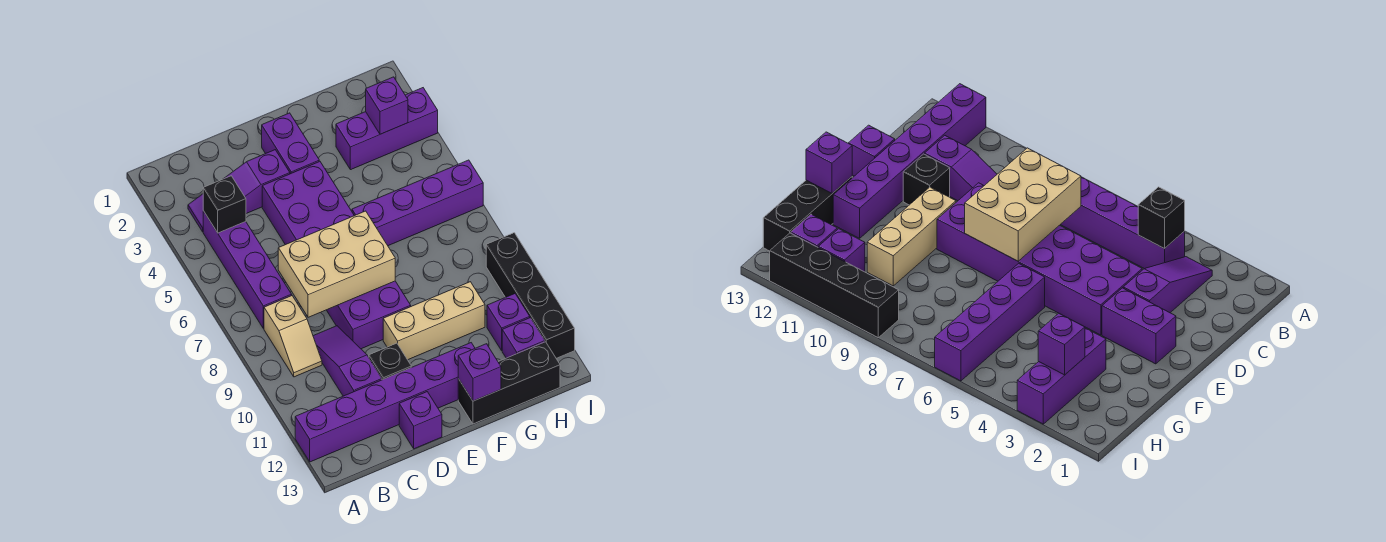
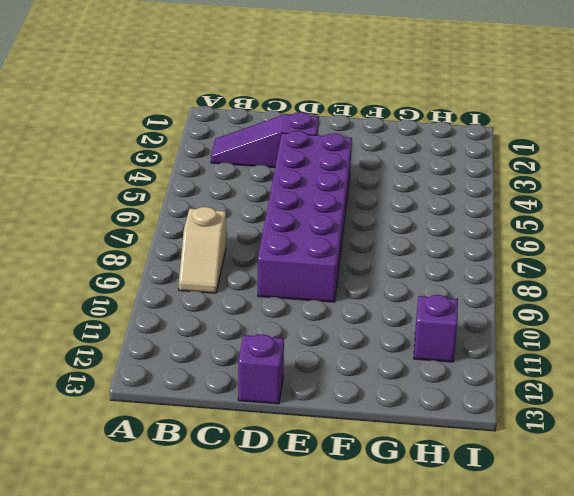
none -> purple brick A12:F12 level 1
none -> purple brick B4:B7 level 1
none -> purple slope C9:C11 level 1 top 11

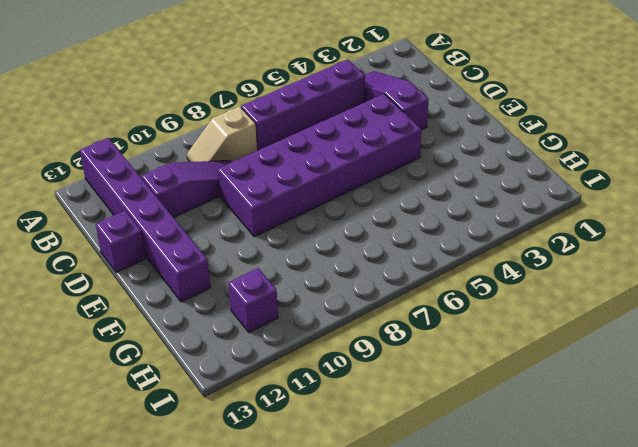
none -> black brick D11 level 1
none -> purple brick E2:E3 level 1
none -> tan brick E10:G10 level 1

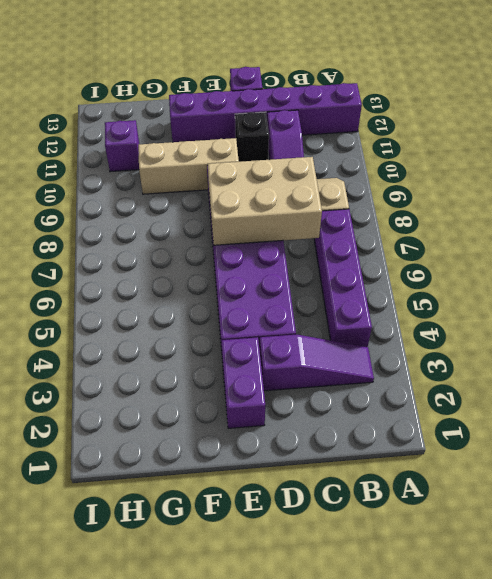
none -> purple brick F6:I6 level 1
none -> black brick F13:H13 level 1
none -> purple brick G3:I3 level 1

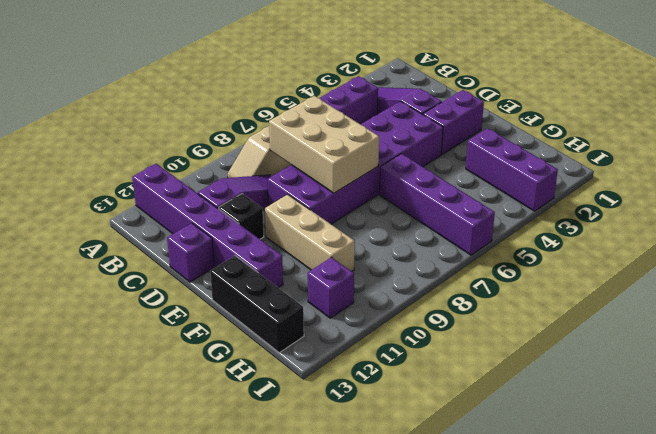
none -> purple brick H12 level 1
none -> black brick I9:I12 level 1
none -> black brick B4 level 2

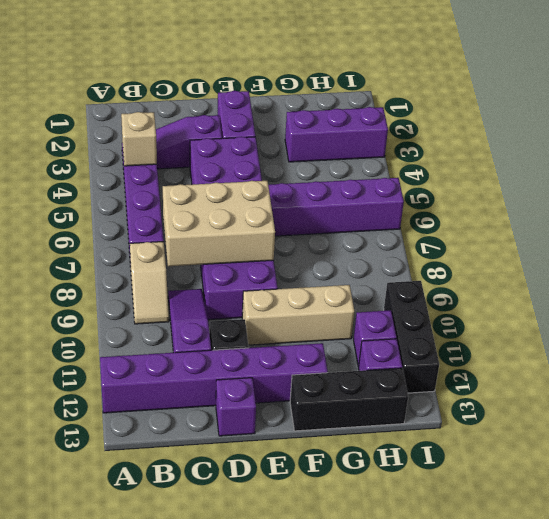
tan brick B4 level 2 -> black brick B4 level 2
black brick I10:I12 level 1 -> black brick I9:I12 level 1
none -> purple brick F13 level 2
none -> purple brick H3 level 2

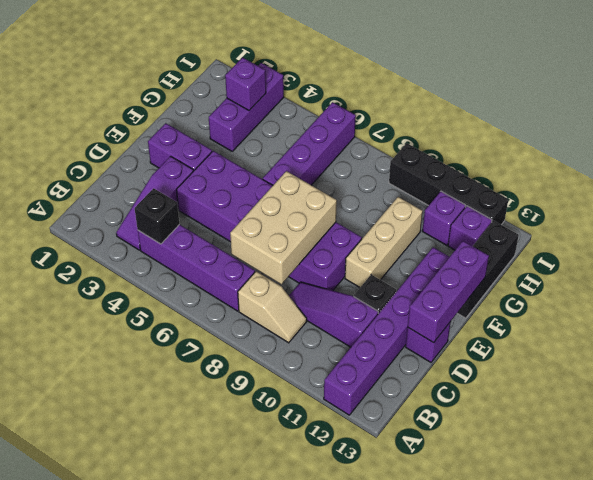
purple brick D13:F13 level 2 -> purple brick F13 level 2

